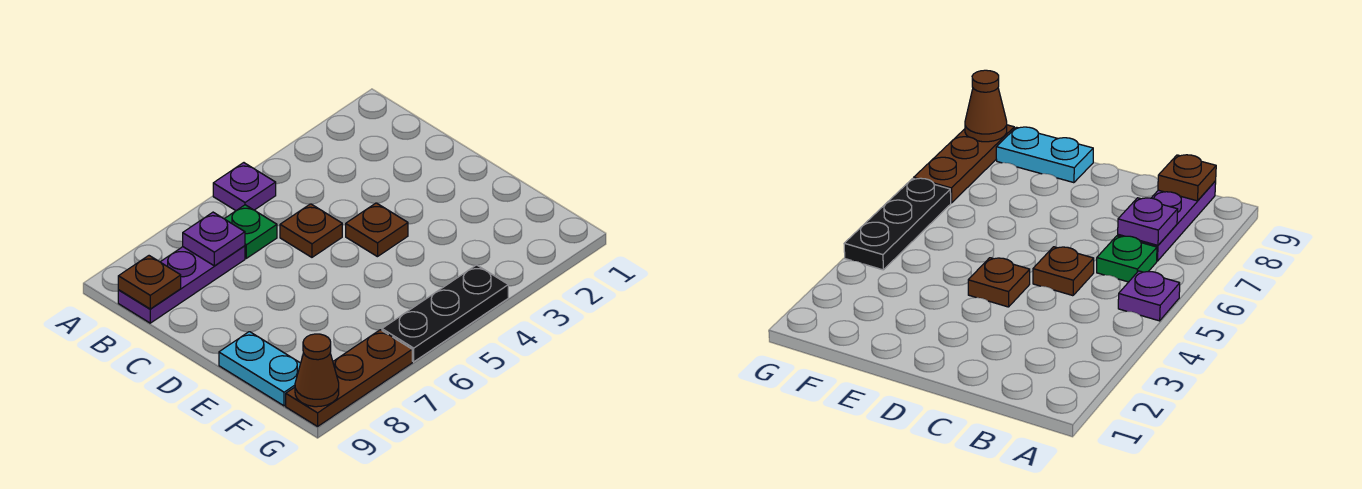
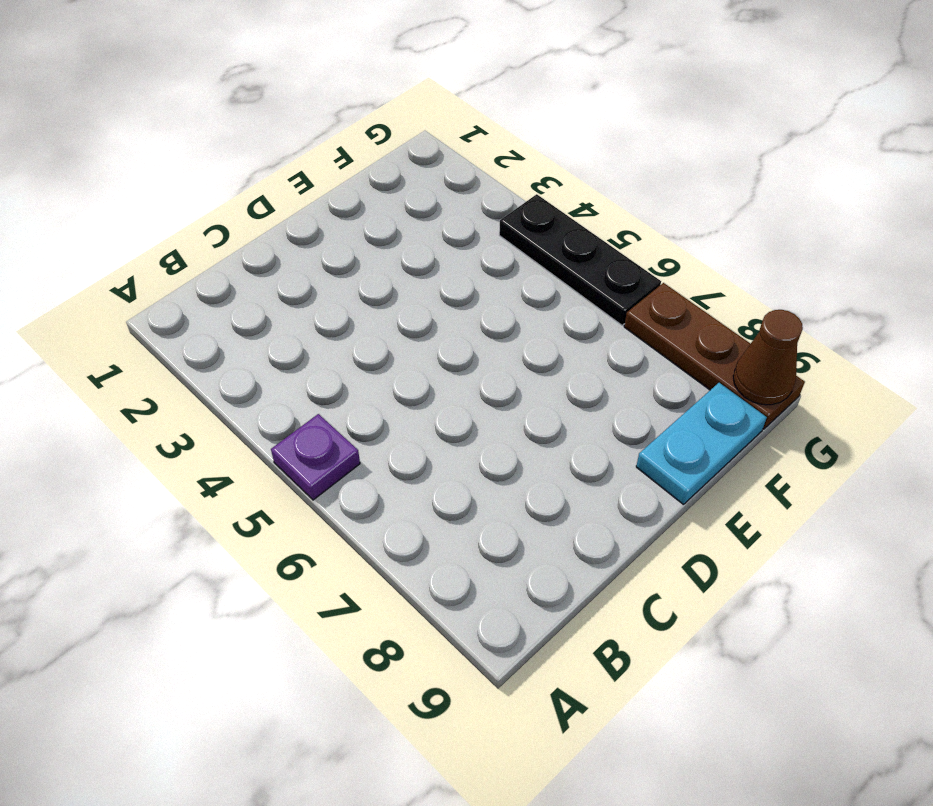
none -> green plate B6 level 1
none -> purple plate B7:B9 level 1

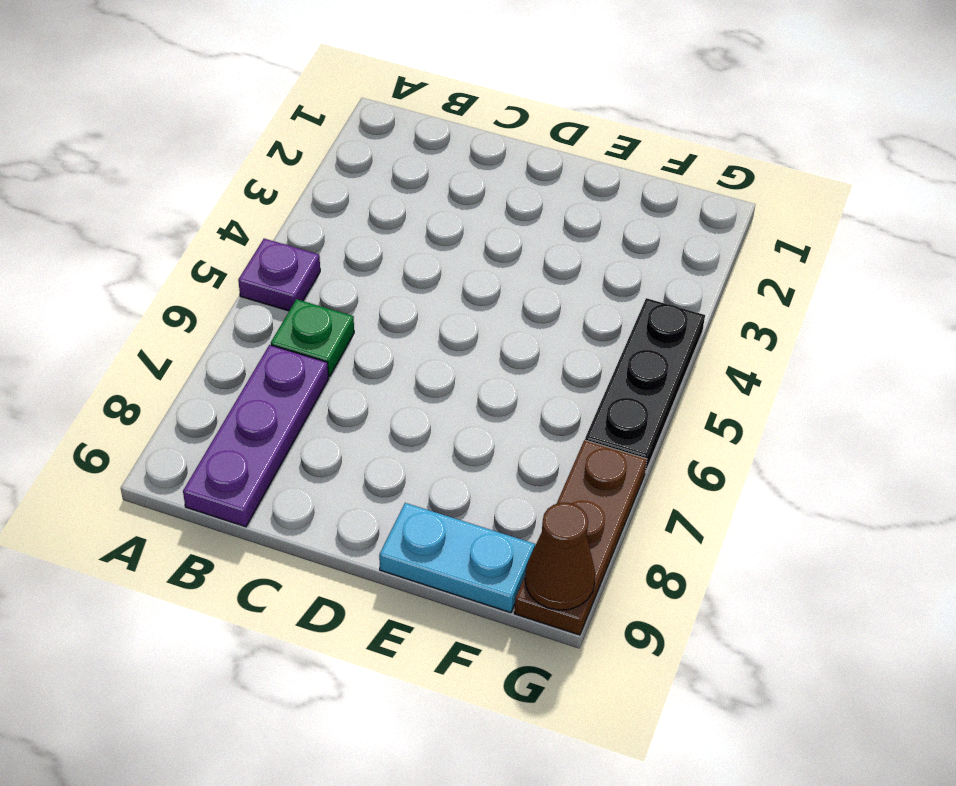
none -> brown plate C5 level 1
none -> brown plate D4 level 1

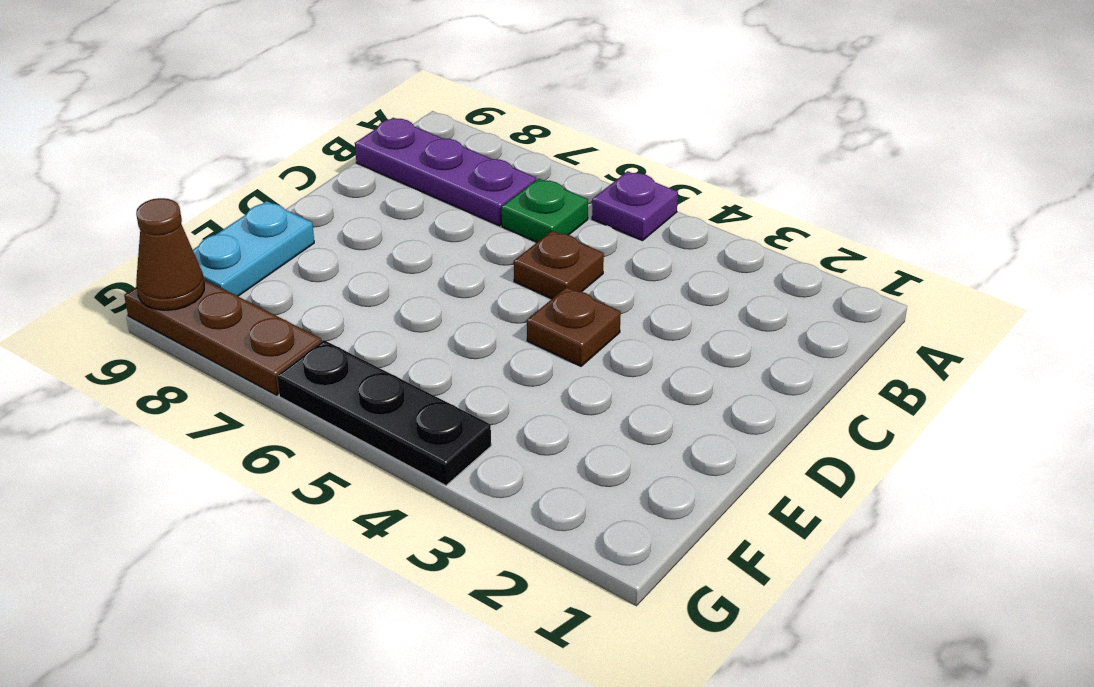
none -> purple plate B7 level 2
none -> brown plate B9 level 2

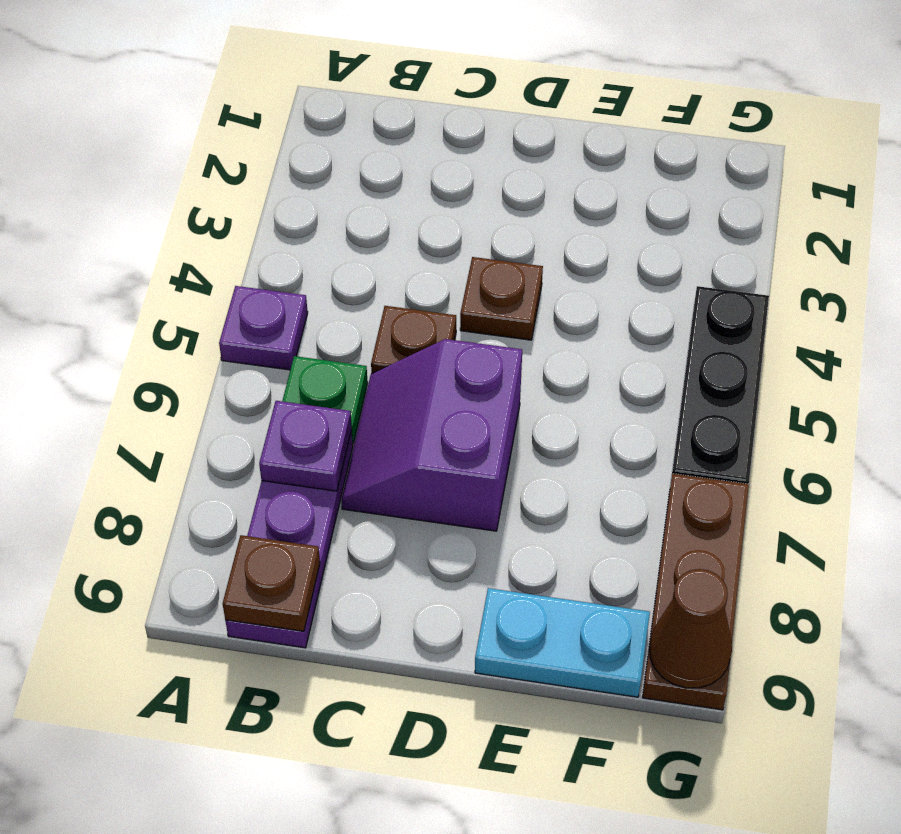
purple slope C6:D7 level 1 top D -> none

